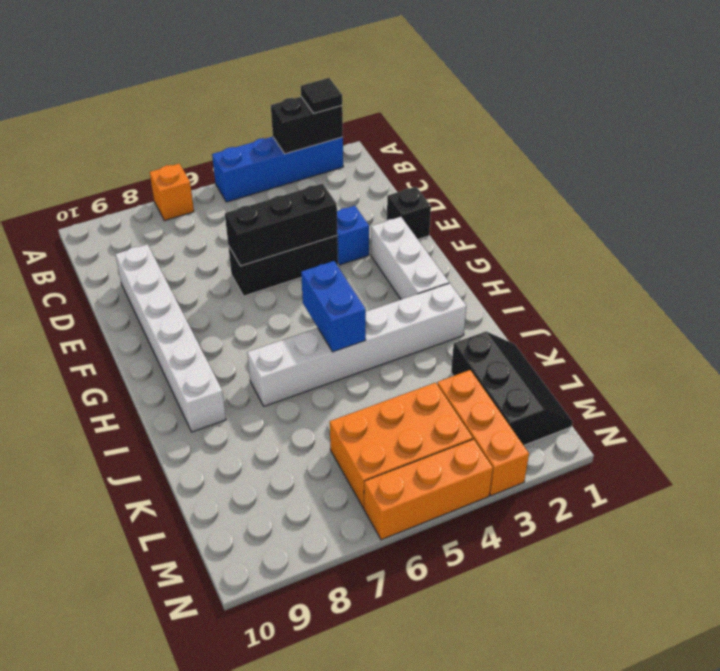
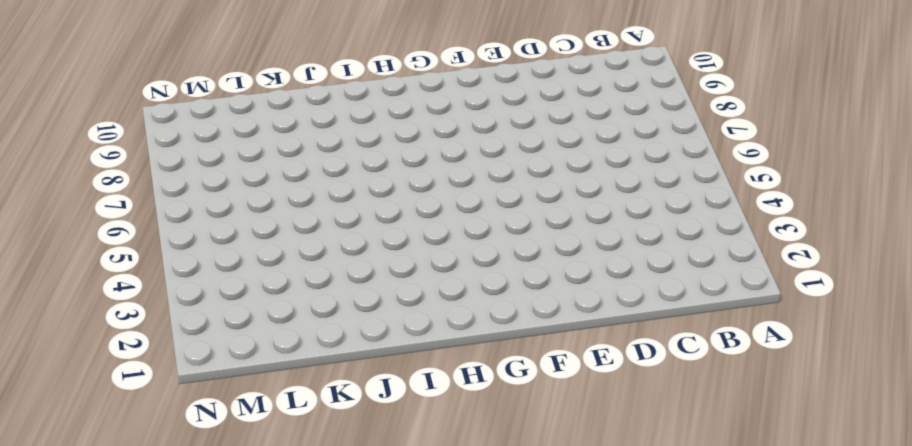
none -> blue brick A2:A5 level 1
none -> orange brick A7 level 1
none -> white brick D9:I9 level 1

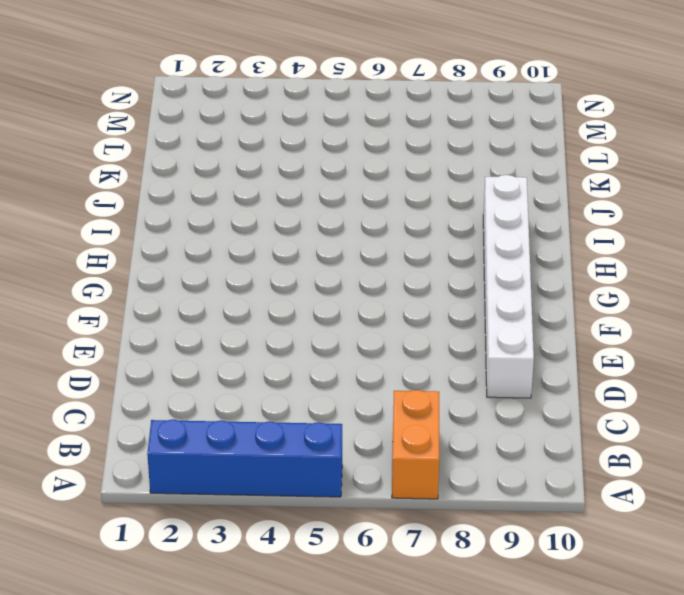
orange brick A7:B7 level 1 -> orange brick A7 level 1
none -> black brick E1 level 1
none -> blue brick E3 level 1
none -> black brick E4:E6 level 1

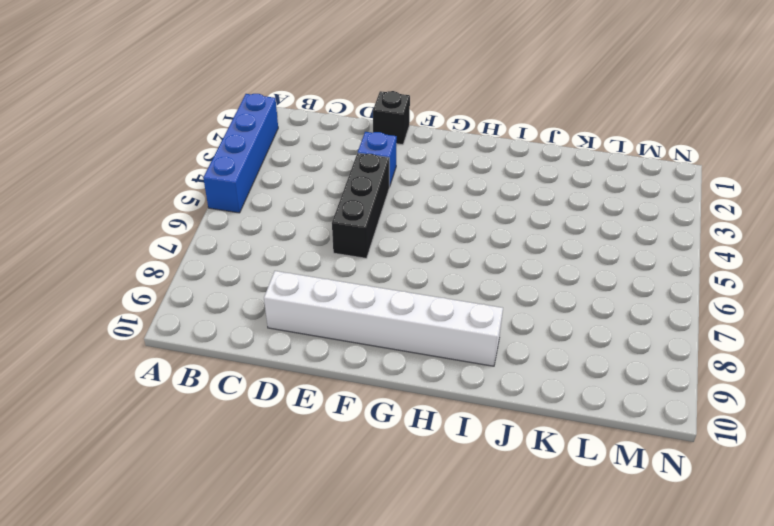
none -> orange brick A7 level 1
none -> white brick F2:H2 level 1
none -> white brick I2:I7 level 1

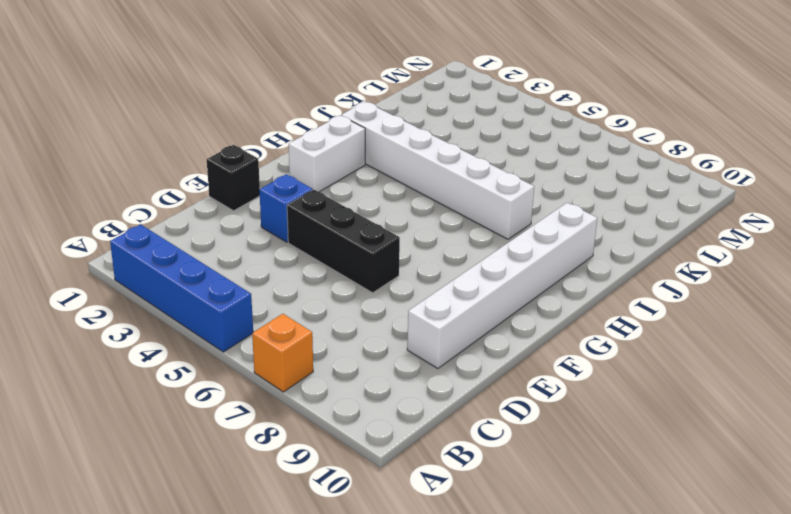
white brick G2:H2 level 1 -> white brick F2:H2 level 1
none -> black slope K1:M2 level 1 top 2
none -> orange brick L3:N3 level 1
none -> orange brick L4:M6 level 1

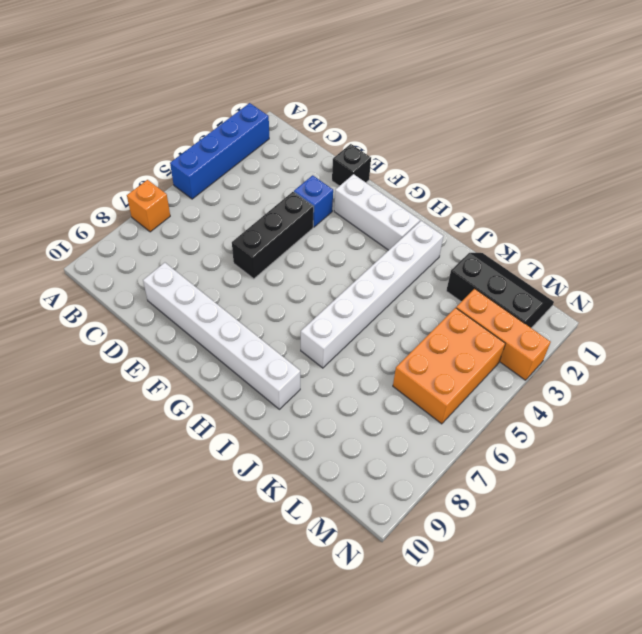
none -> orange brick N4:N6 level 1
none -> black brick A2:A3 level 2
none -> black brick E4:E6 level 2

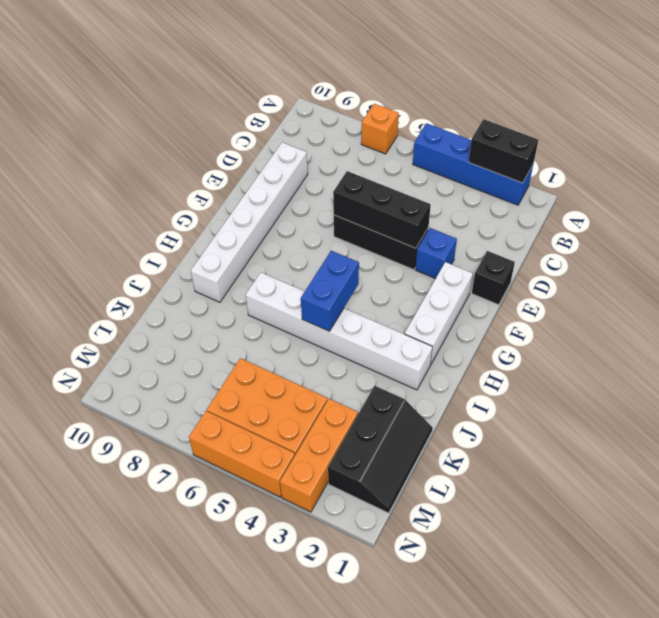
none -> black tile A2 level 3

